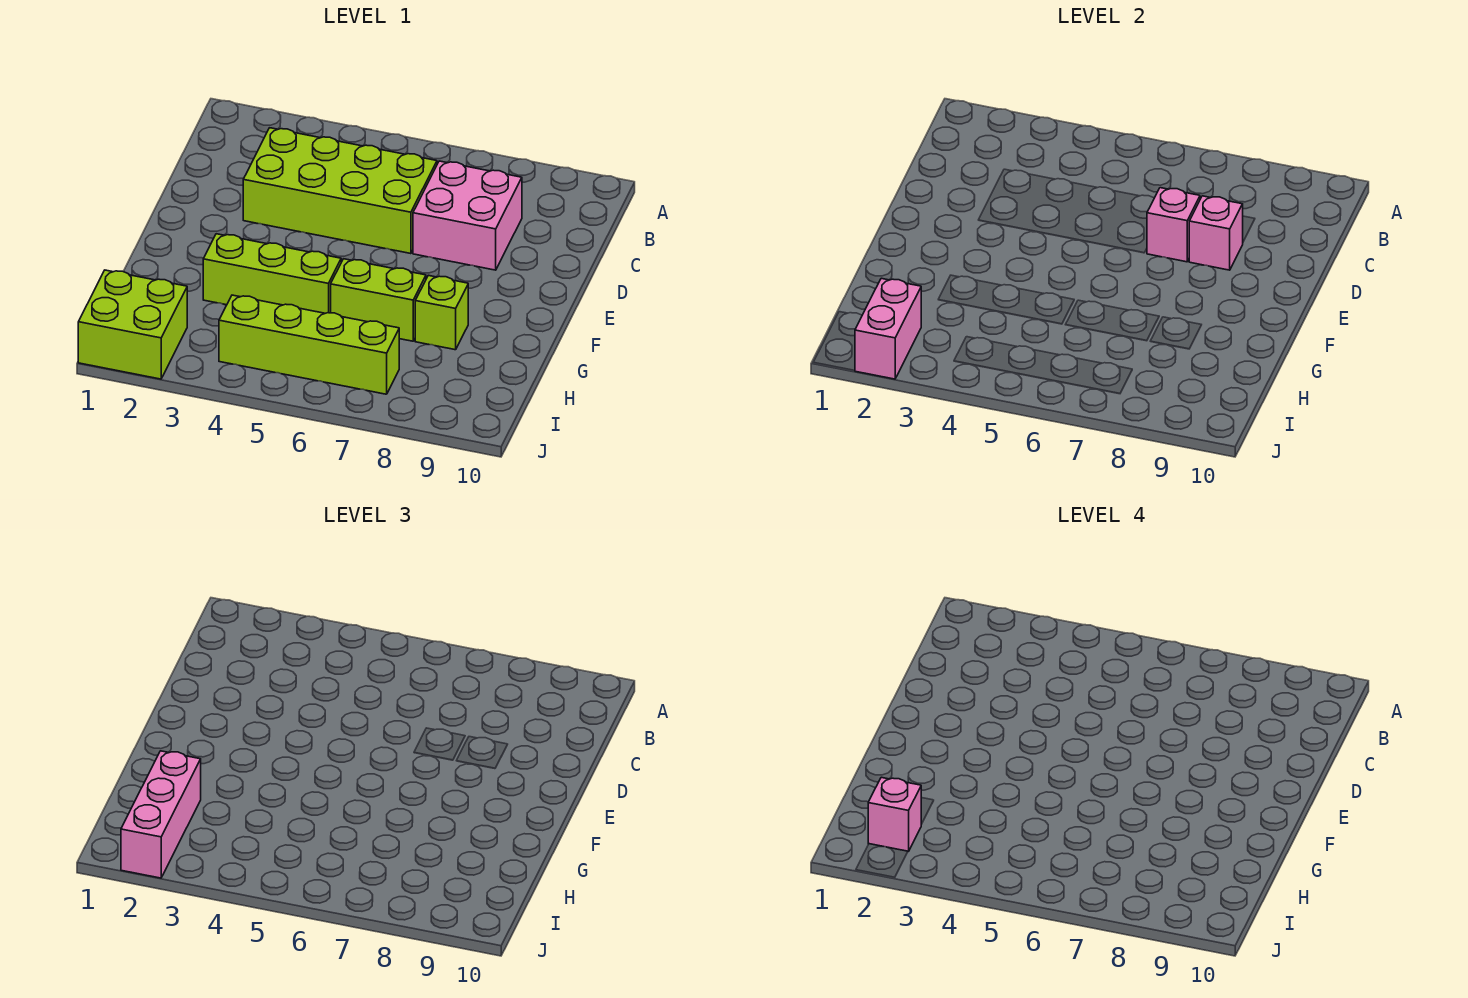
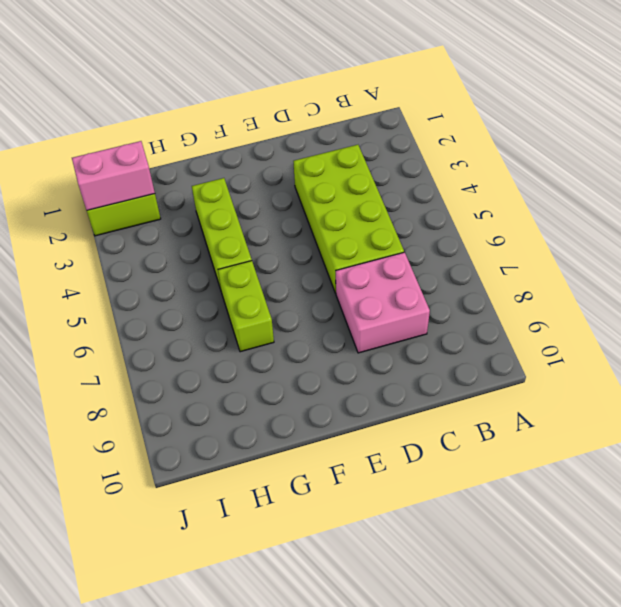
none -> lime brick G8 level 1
none -> lime brick I4:I7 level 1
none -> pink brick D7 level 2

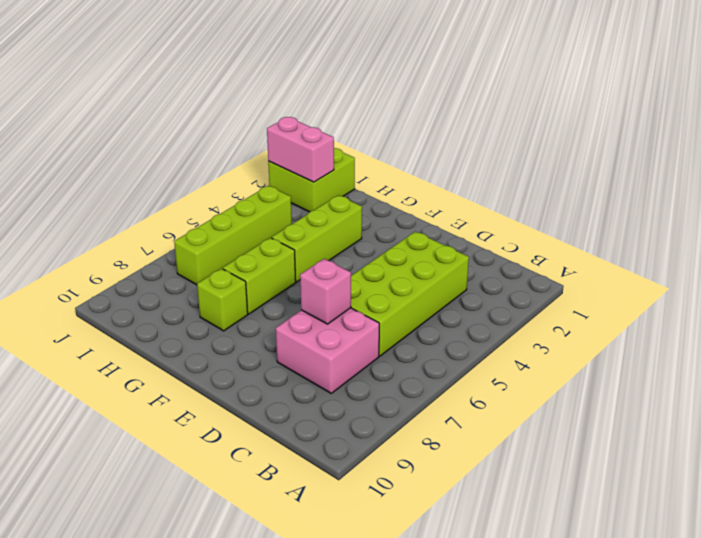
none -> pink brick D8 level 2
none -> pink brick H2:J2 level 3
none -> pink brick I2 level 4

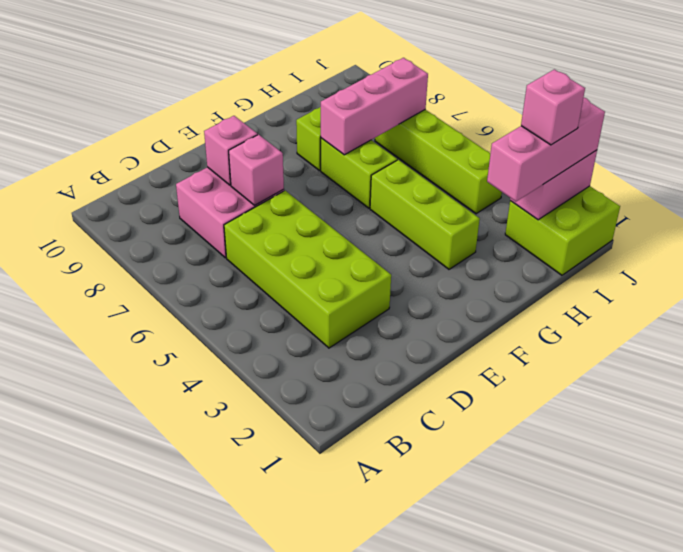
pink brick G7:I7 level 2 -> none

